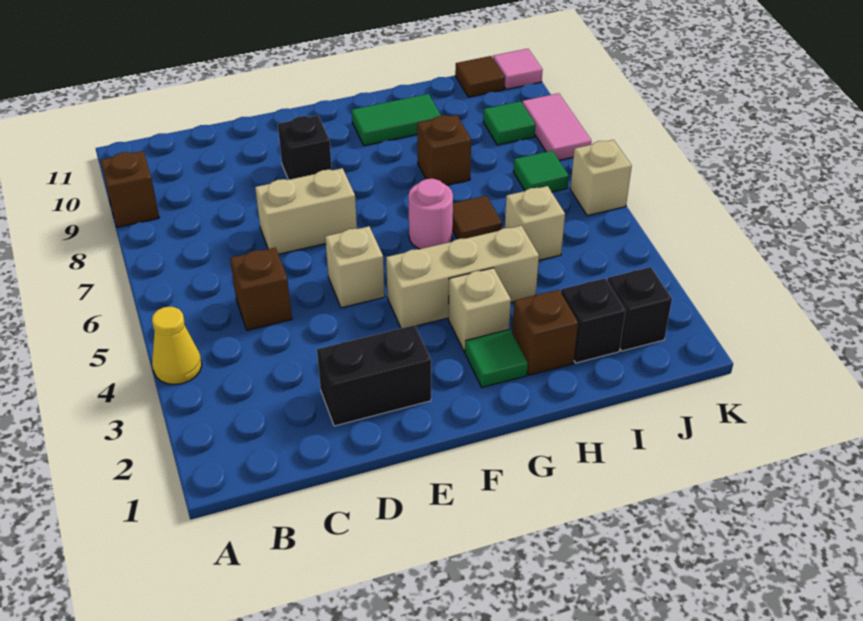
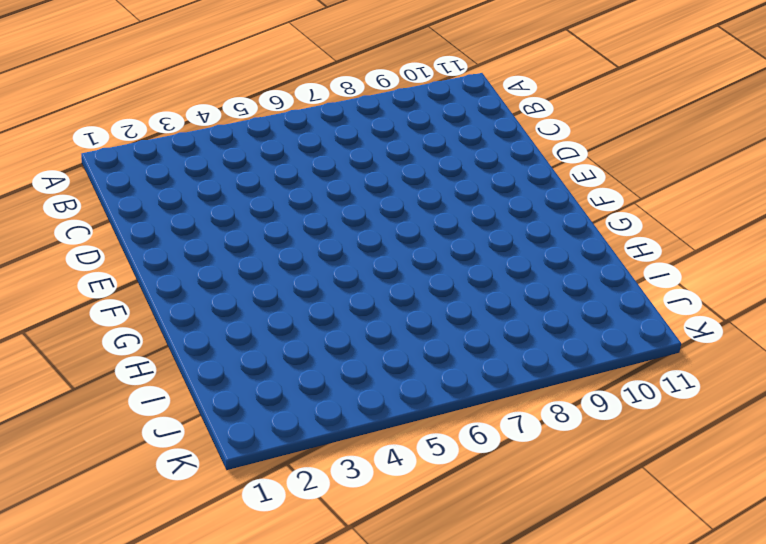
none -> yellow cone A4 level 1
none -> brown brick A9 level 1
none -> brown brick C5 level 1

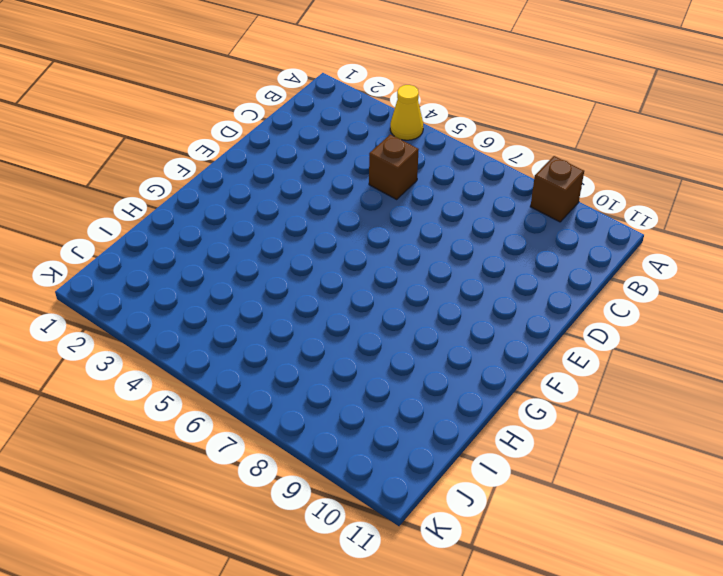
none -> black brick D2:E2 level 1
none -> tan brick D7:E7 level 1
none -> tan brick E5 level 1

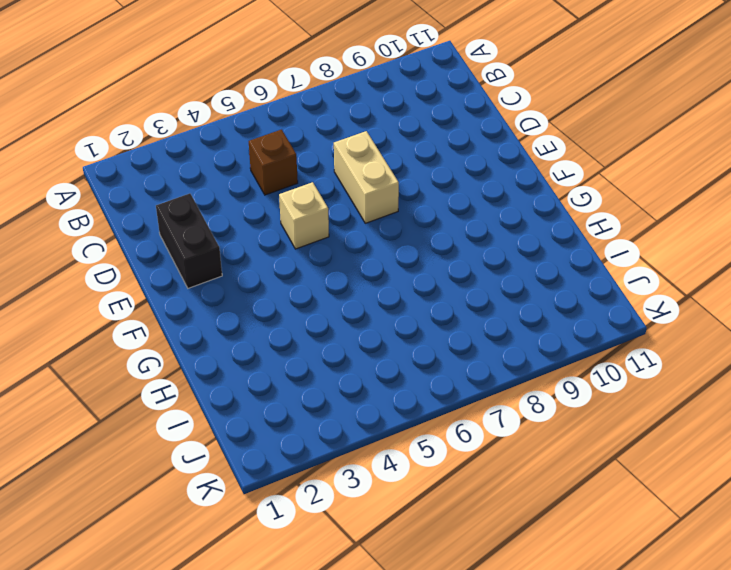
none -> yellow cone A4 level 1
none -> brown brick A9 level 1
none -> black brick E9 level 1

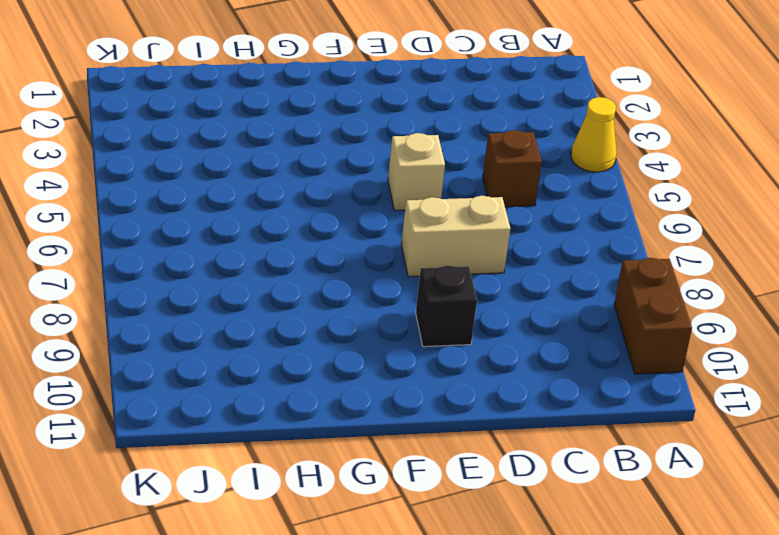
brown brick A9:A10 level 1 -> brown brick A9 level 1
none -> black brick D2:E2 level 1
none -> tan brick F4:H4 level 1
none -> green tile G2 level 1

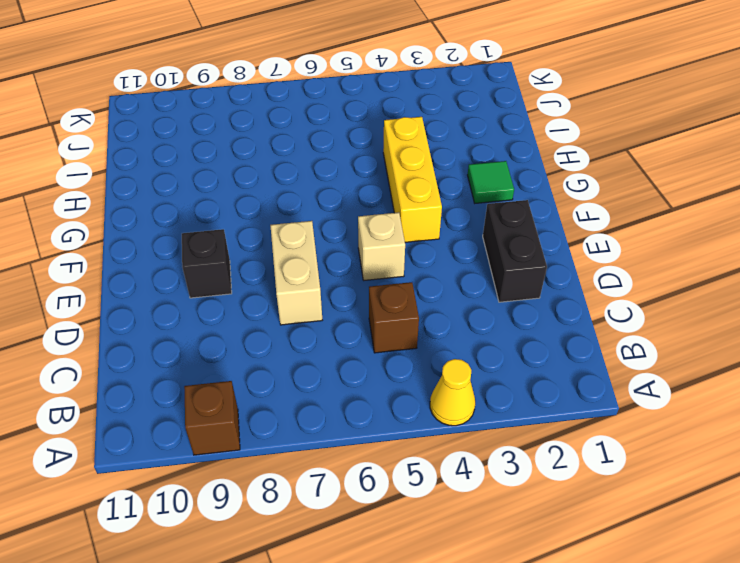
yellow brick F4:H4 level 1 -> tan brick F4:H4 level 1
none -> tan brick G3 level 1
none -> pink round brick G6 level 1
none -> green tile G10:H10 level 1

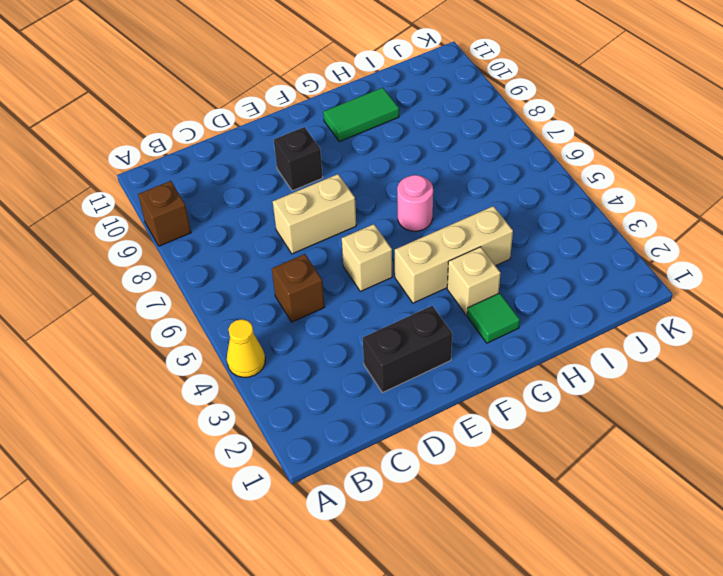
none -> brown brick H2 level 1
none -> brown tile H6 level 1
none -> brown brick H8 level 1

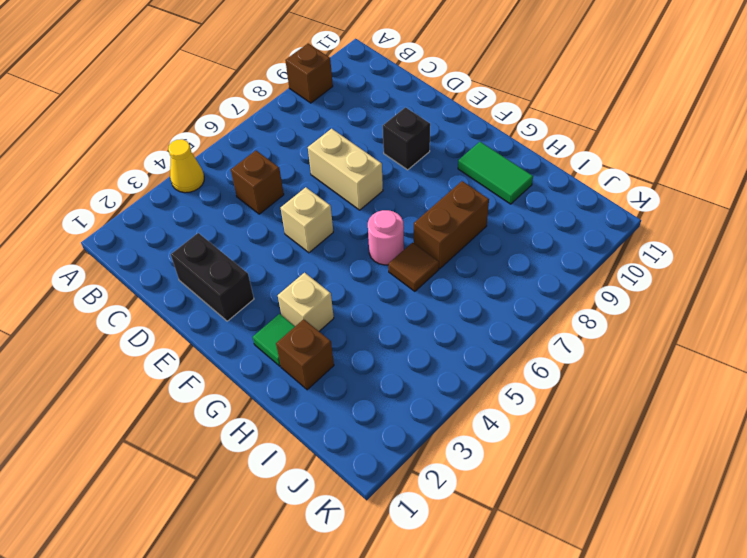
brown brick H7:H8 level 1 -> brown brick H8 level 1
none -> tan brick F4:H4 level 1
none -> black brick I2 level 1
none -> tan brick I5 level 1

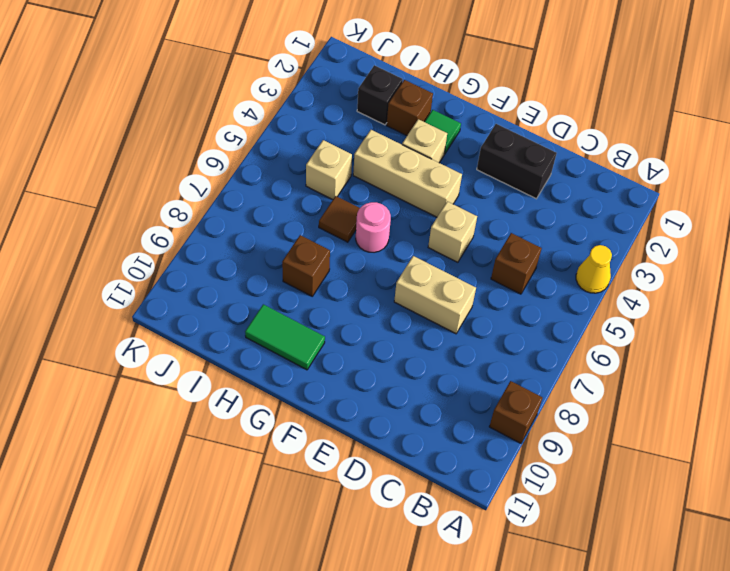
none -> black brick E9 level 1
none -> black brick J2 level 1
none -> green tile J7 level 1

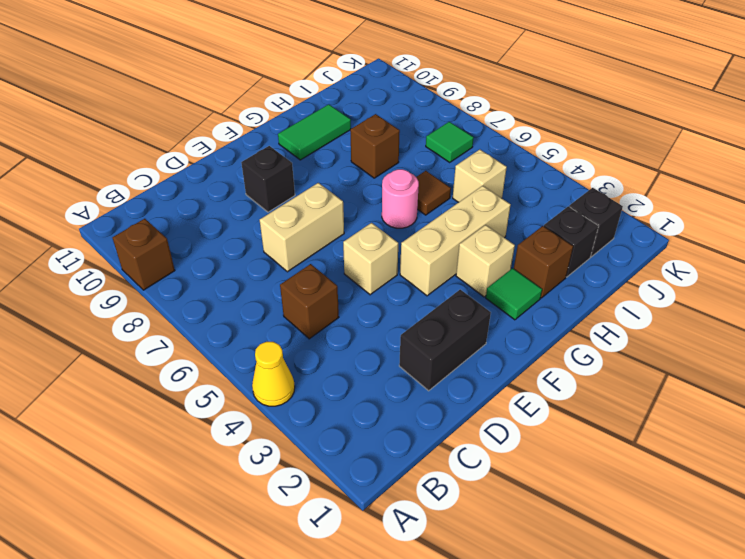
none -> green tile J9 level 1
none -> brown tile J11 level 1
none -> tan brick K6 level 1

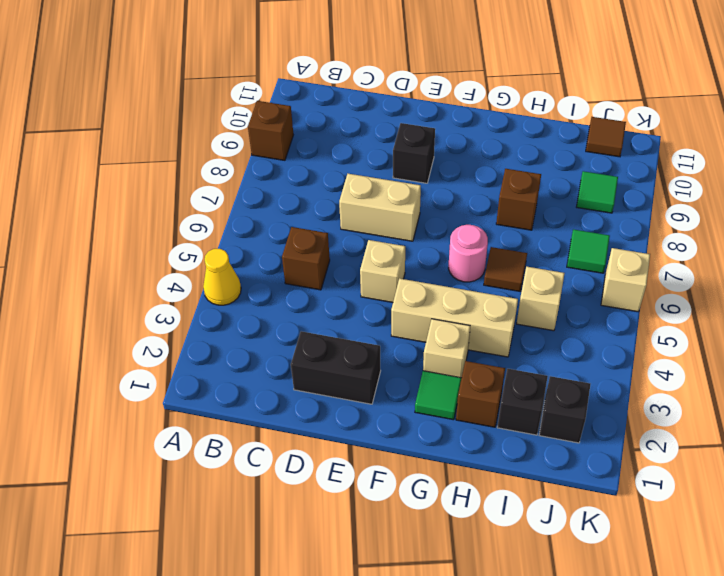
none -> green tile G10:H10 level 1
none -> pink tile K8:K9 level 1
none -> pink tile K11 level 1

